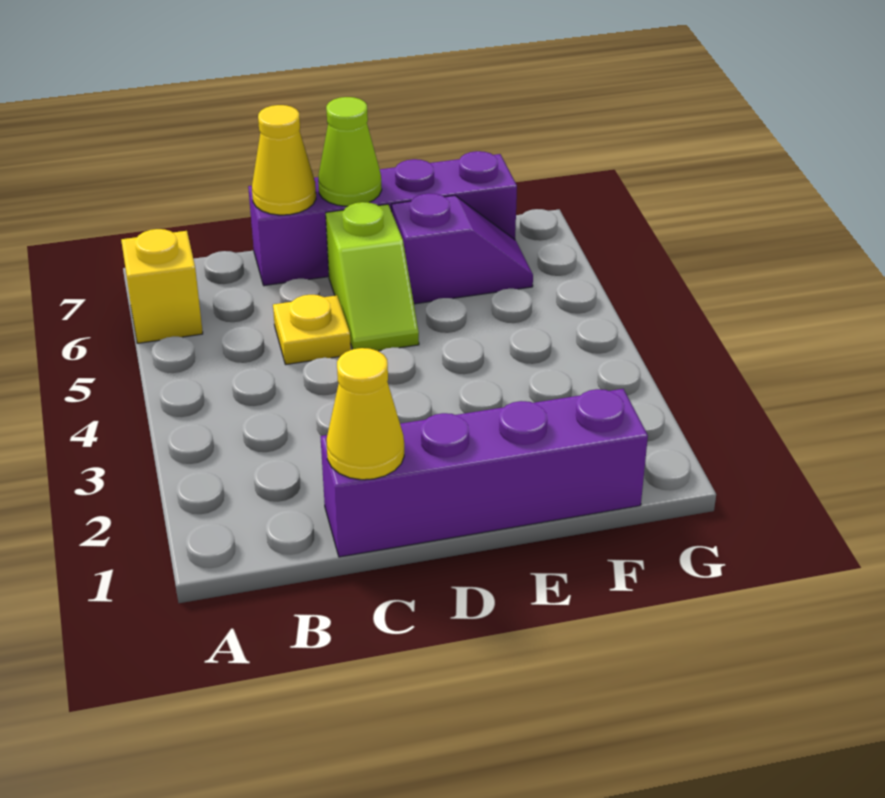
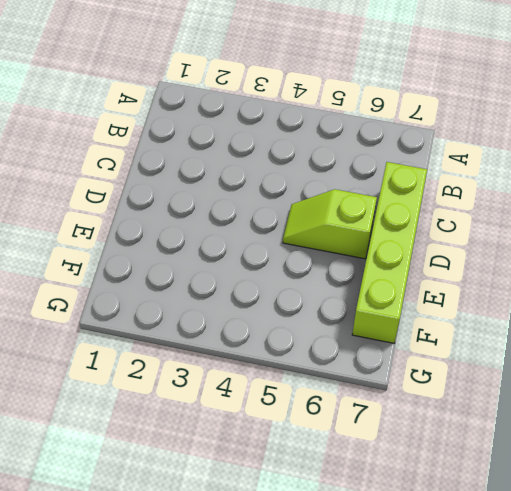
lime brick C7:F7 level 1 -> purple brick C7:F7 level 1
none -> yellow brick A6 level 1
none -> purple brick C1:F1 level 1

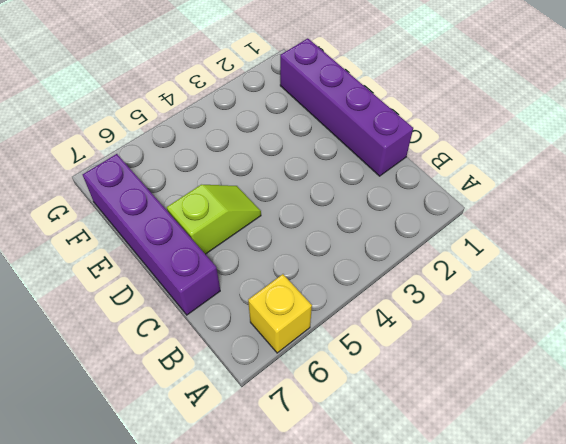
none -> yellow plate C5 level 1
none -> purple slope E6:F6 level 1 top E

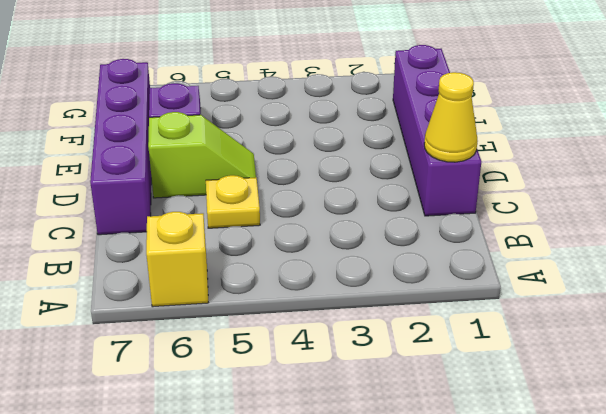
none -> yellow cone C7 level 2
none -> lime cone D7 level 2

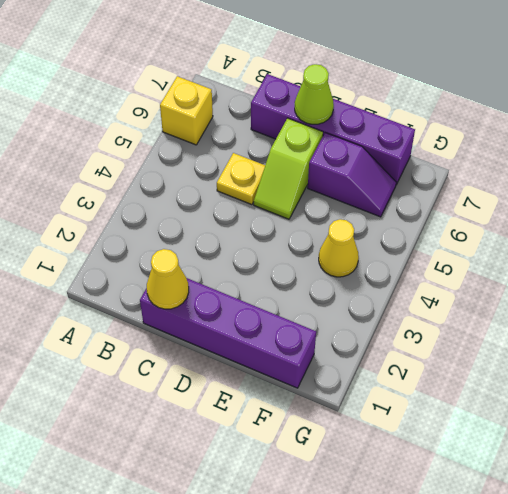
yellow cone F4 level 1 -> yellow cone C7 level 2

